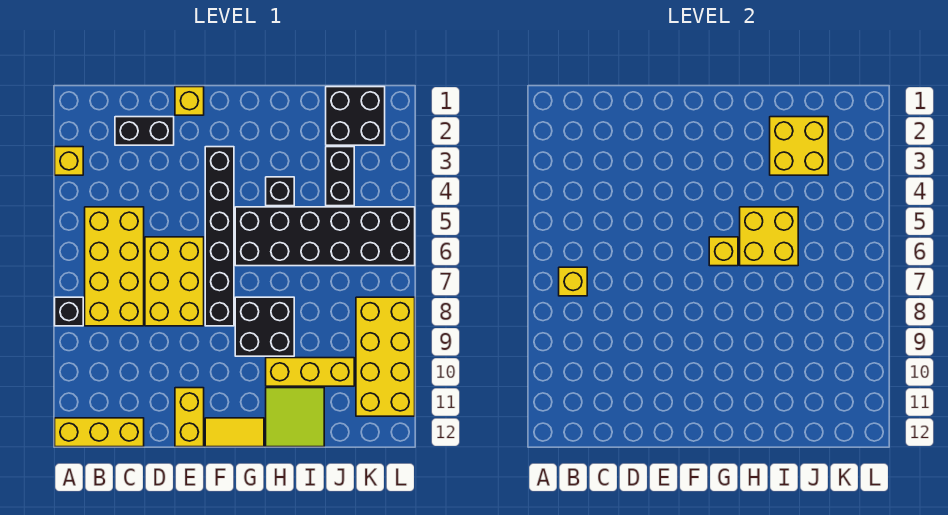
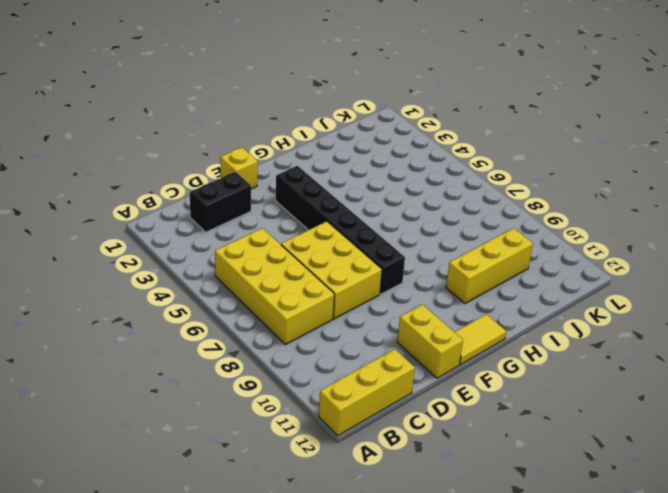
none -> yellow brick A3 level 1
none -> black brick A8 level 1
none -> black brick G5:L6 level 1

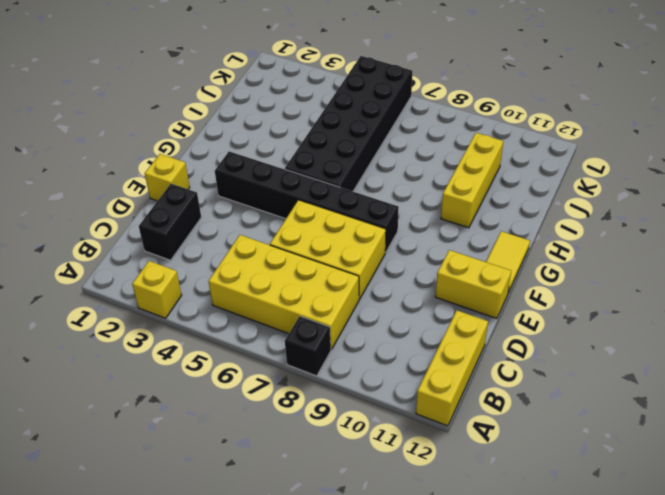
none -> black brick G8:H9 level 1
none -> black brick H4 level 1
none -> lime tile H11:I12 level 1

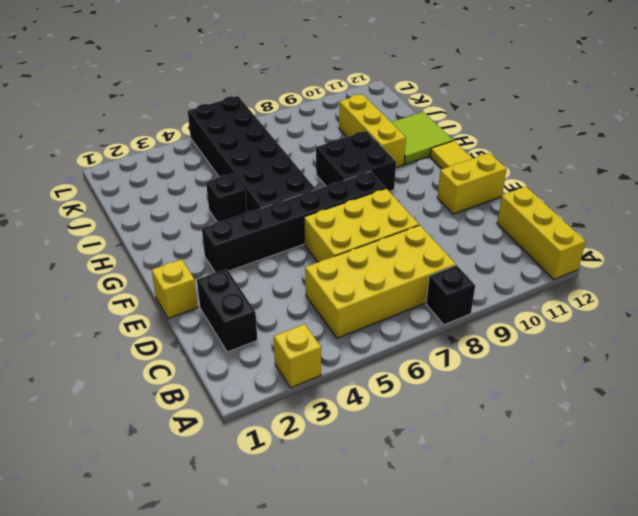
none -> black brick J1:K2 level 1
none -> black brick J3:J4 level 1
none -> yellow brick K8:L11 level 1

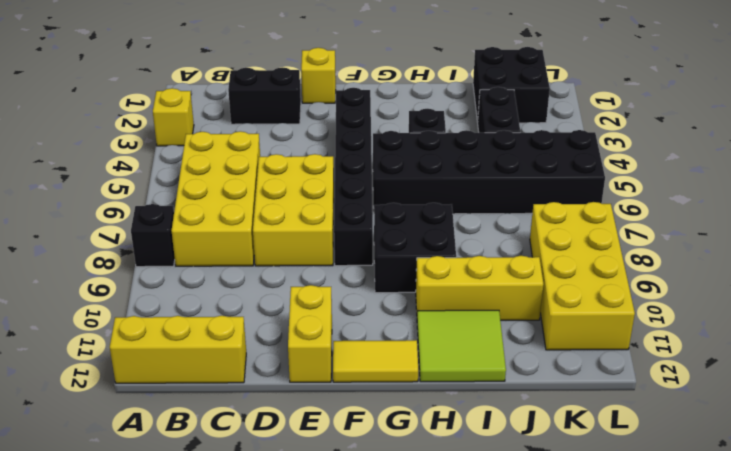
none -> yellow brick B7 level 2
none -> yellow brick G6 level 2
none -> yellow brick H5:I6 level 2

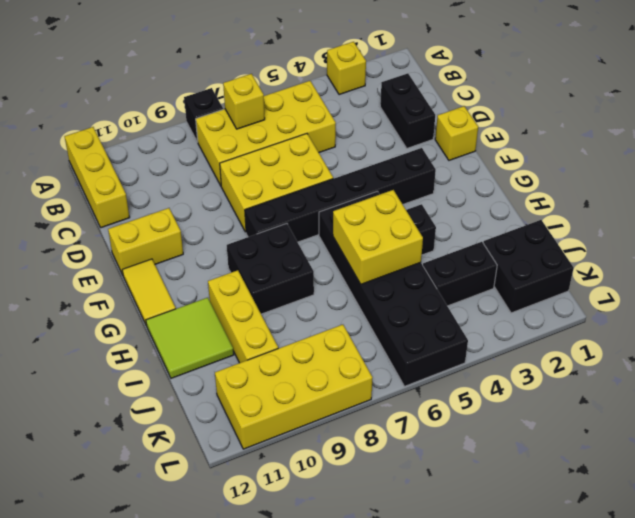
none -> yellow brick G6 level 2
none -> yellow brick I2:J3 level 2

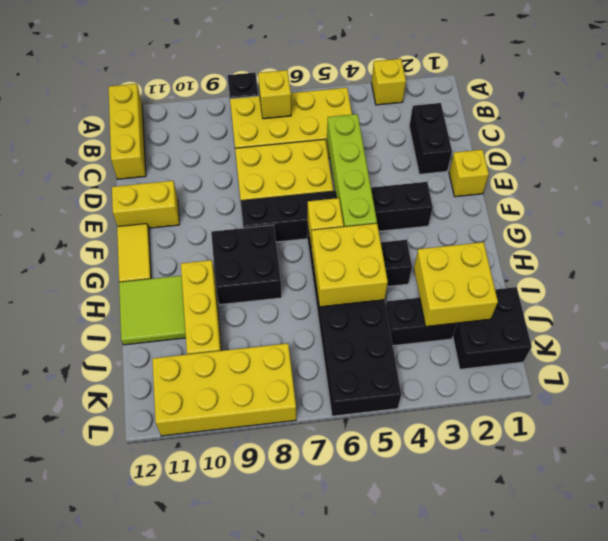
lime brick D5:G5 level 2 -> none

